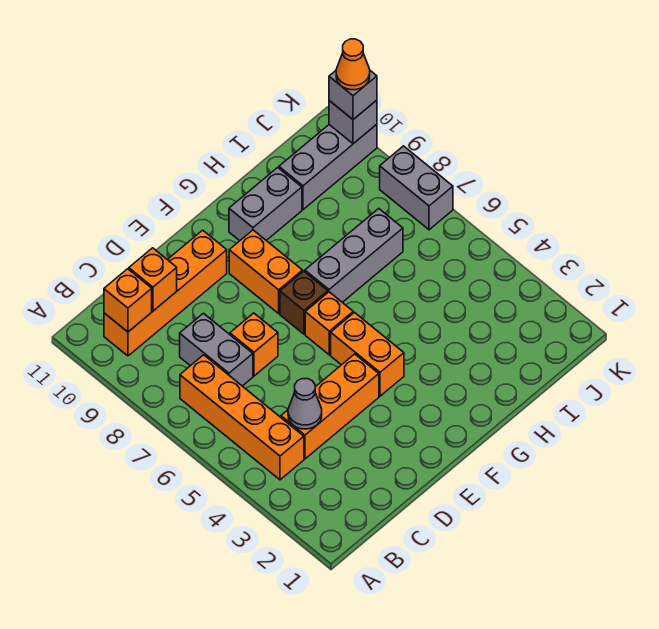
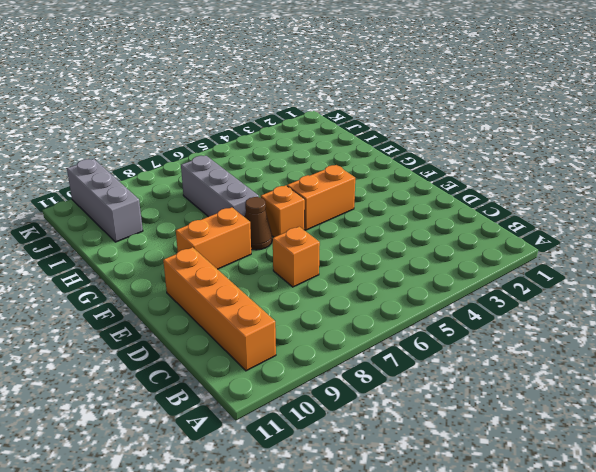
brown cone F7 level 1 -> brown brick F7 level 1
none -> orange brick B4:B7 level 1
none -> orange brick C4:E4 level 1
none -> grey brick C7:C8 level 1

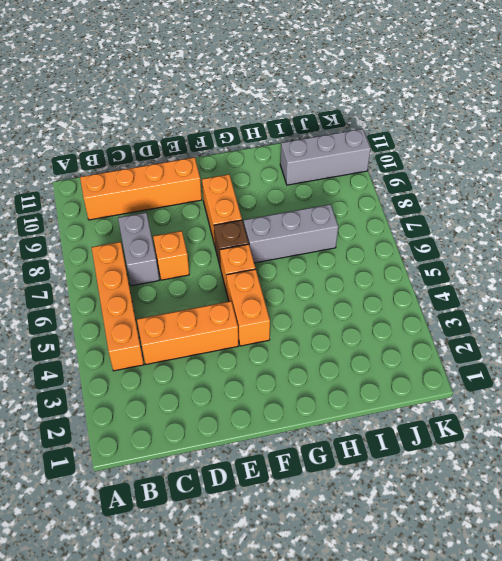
none -> grey brick G10:H10 level 1
none -> grey brick K7:K8 level 1
none -> orange brick B10 level 2

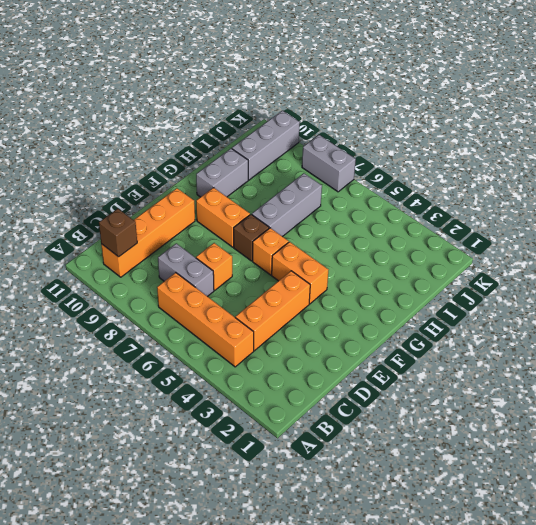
brown brick B10 level 2 -> orange brick B10 level 2
none -> grey cone C4 level 2
none -> orange brick C10 level 2
none -> grey brick K10 level 2

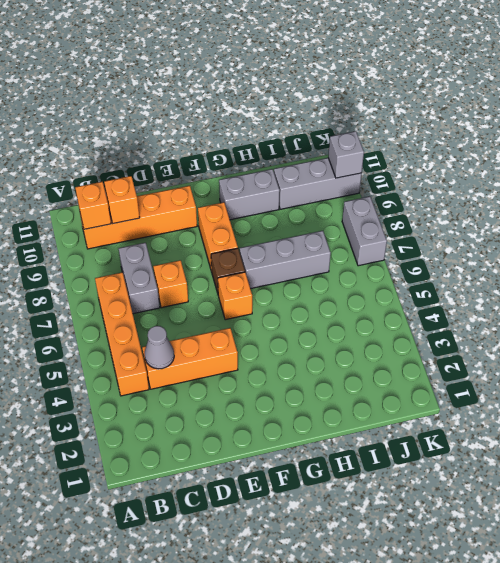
none -> orange brick F4:F5 level 1
none -> grey brick K10 level 3
none -> orange cone K10 level 4

